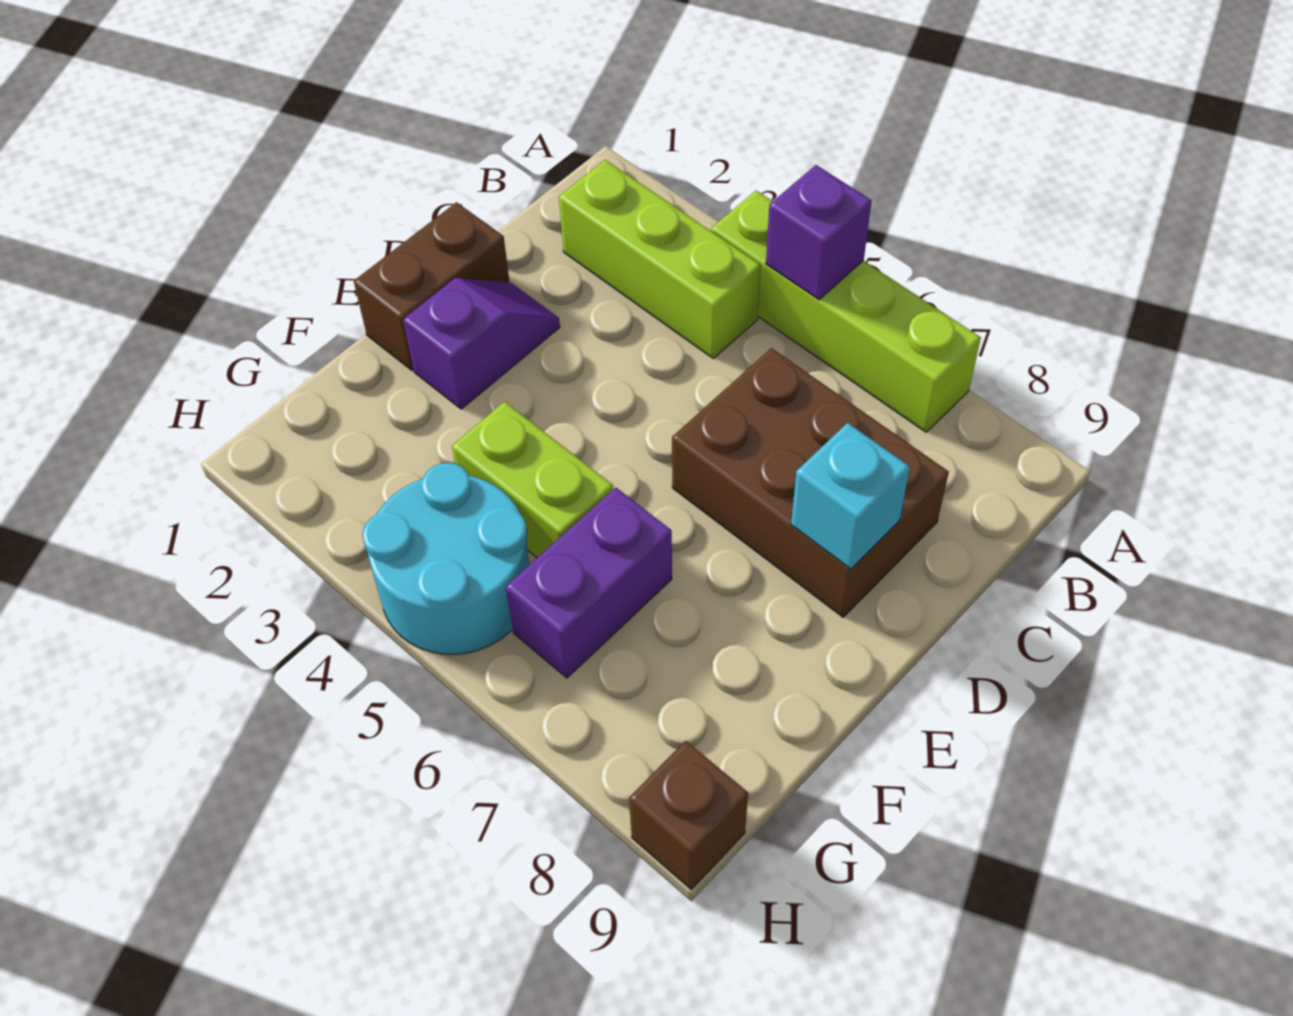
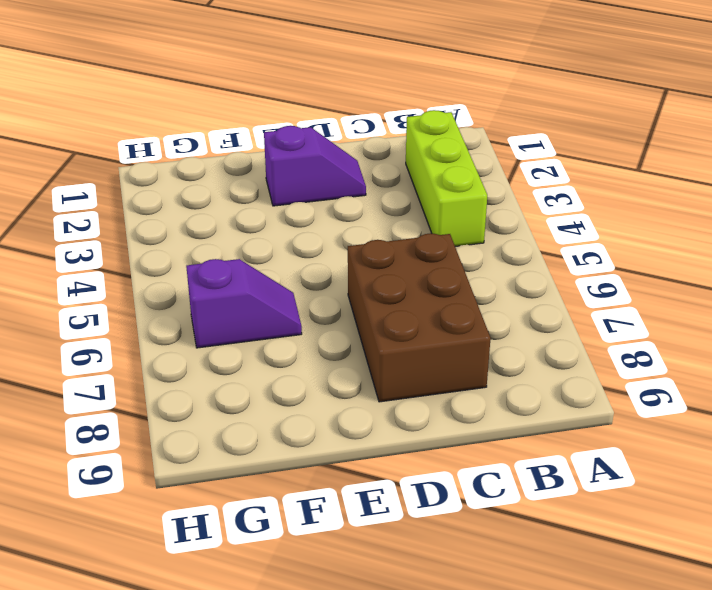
purple slope F6:G6 level 1 top G -> purple brick F6:G6 level 1
none -> lime brick A4:A7 level 1
none -> brown brick D1:E1 level 1

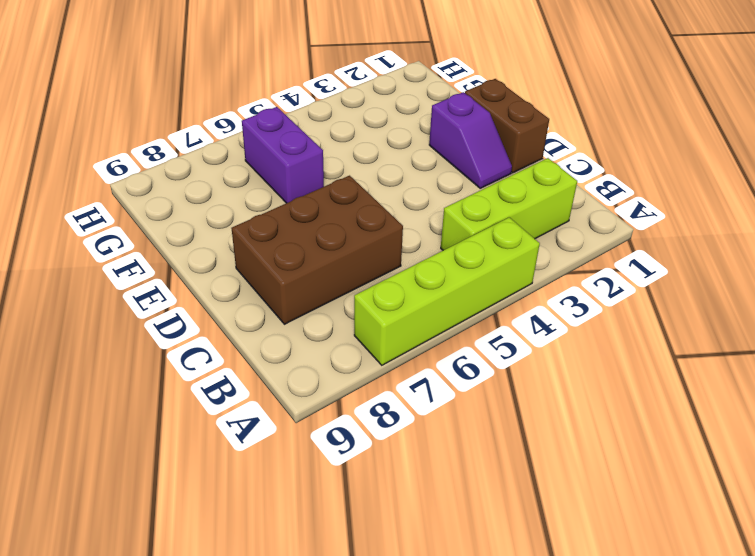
none -> lime brick F4:F5 level 1
none -> cyan round brick G4:H5 level 1

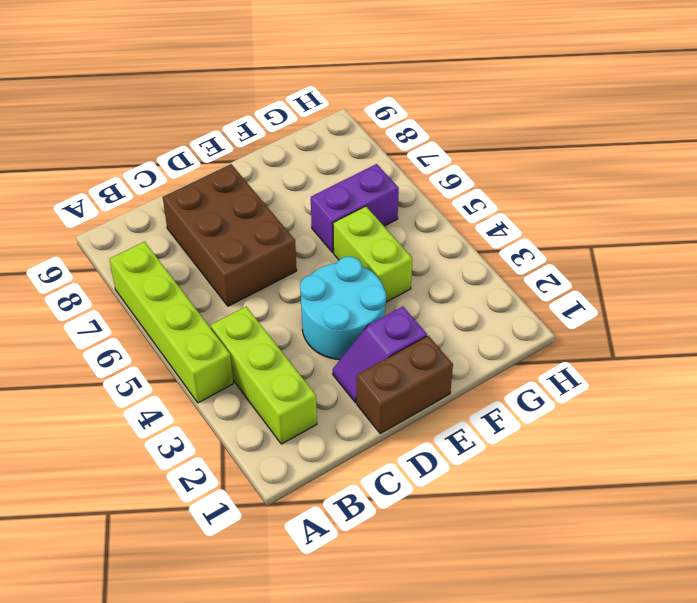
cyan round brick D3:E4 level 1 -> cyan round brick G4:H5 level 1
none -> brown brick H9 level 1
none -> purple brick A5 level 2

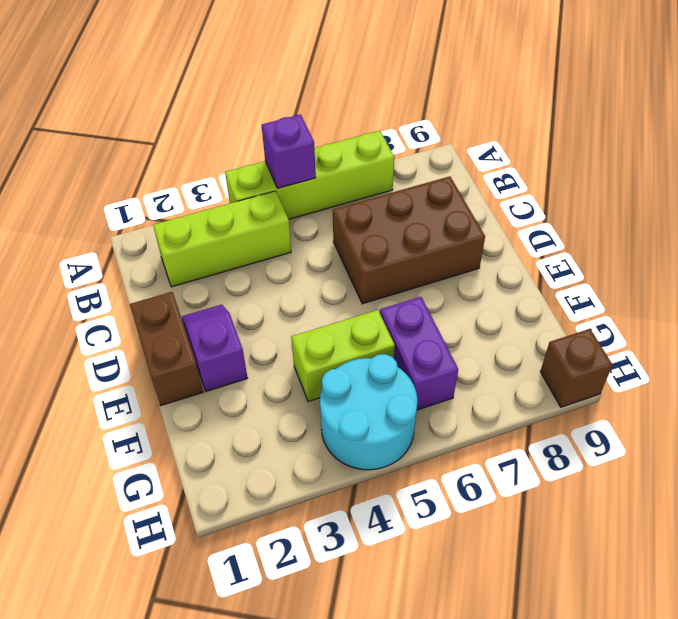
none -> cyan brick D8 level 2

